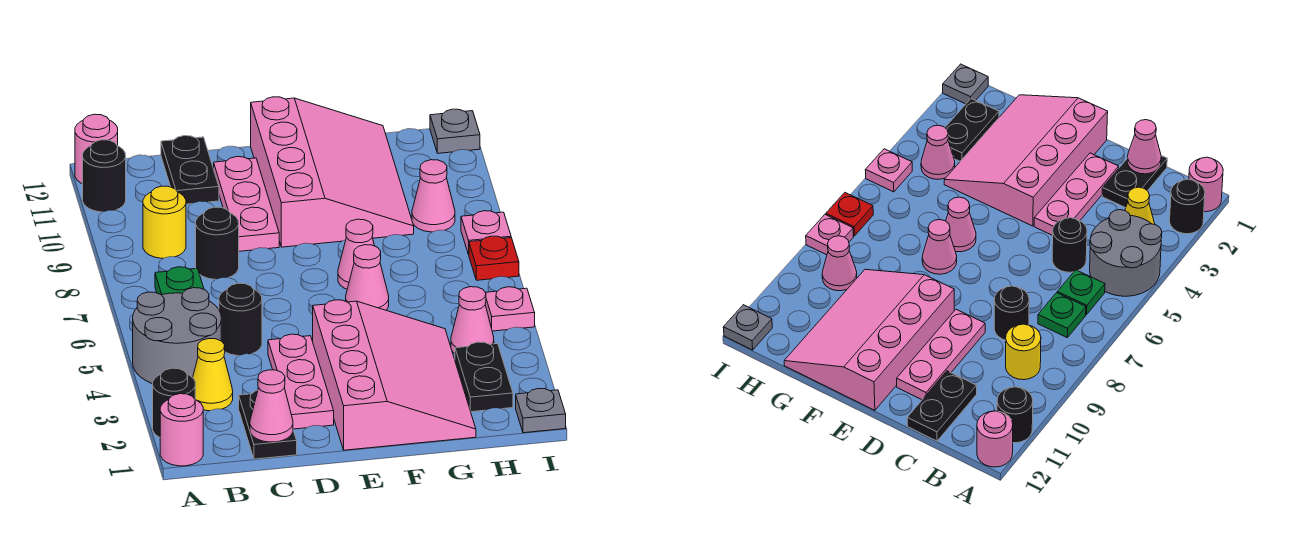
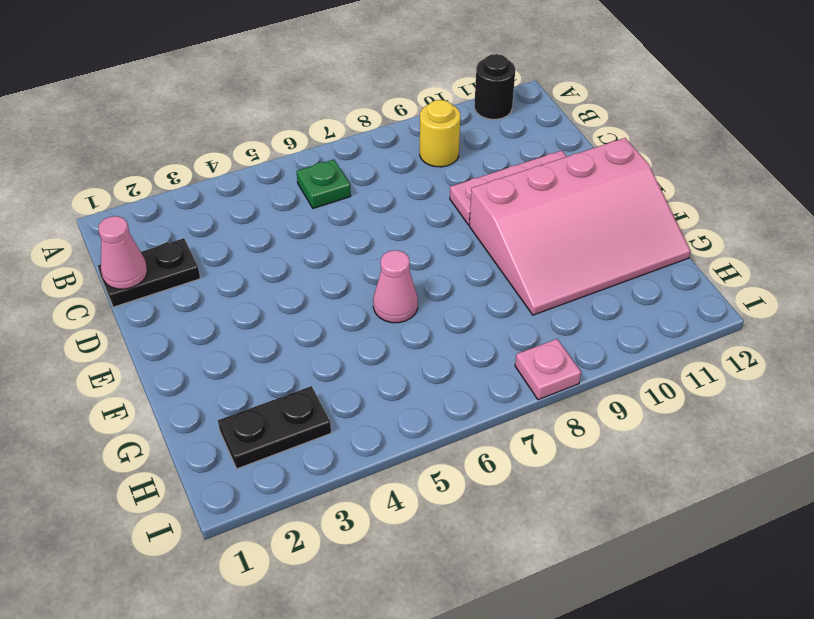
none -> pink round brick A1 level 1
none -> black round brick A2 level 1
none -> grey round brick A4:B5 level 1

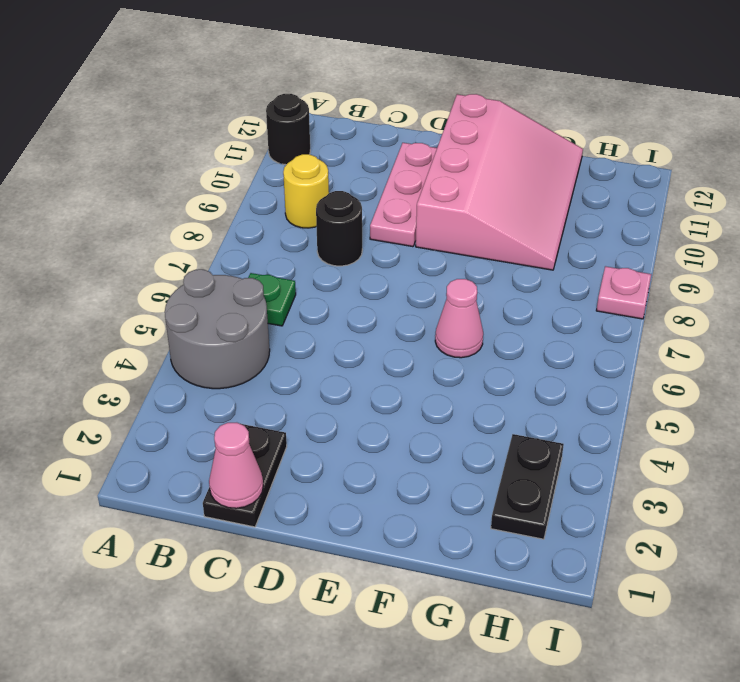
none -> pink round brick A1 level 1
none -> black round brick A2 level 1
none -> pink round brick A12 level 1

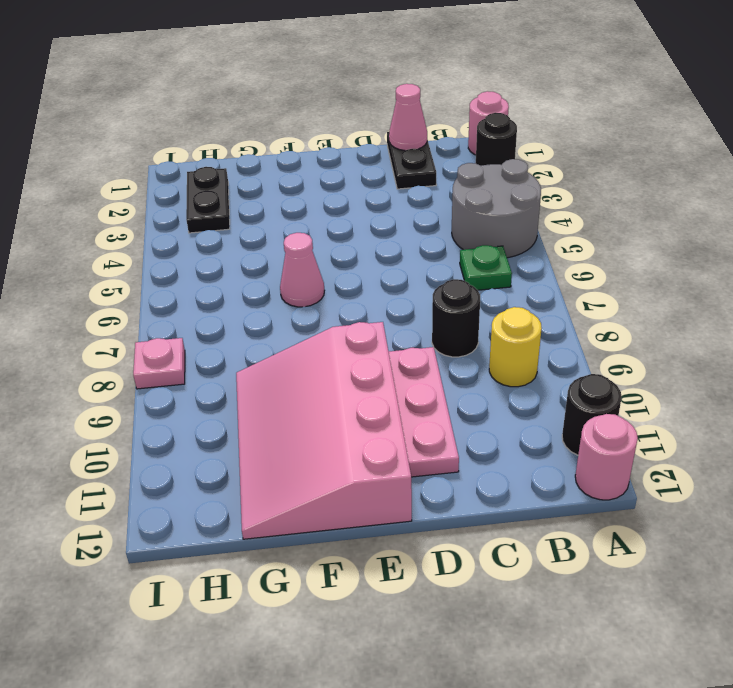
none -> yellow cone B3 level 1
none -> green plate B7 level 1
none -> black round brick C5 level 1

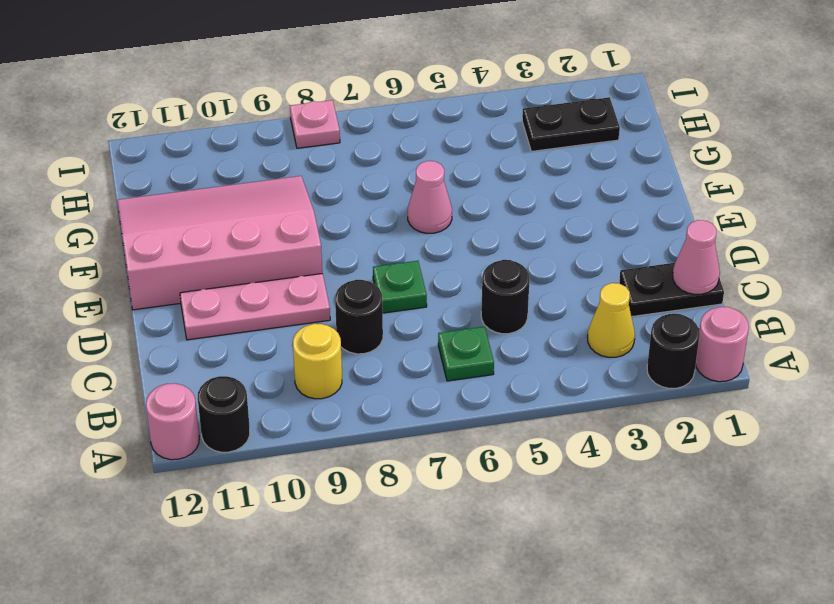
green plate D7 level 1 -> green plate B7 level 1
none -> grey round brick A4:B5 level 1
none -> black plate C11:C12 level 1
none -> pink plate D2:D4 level 1

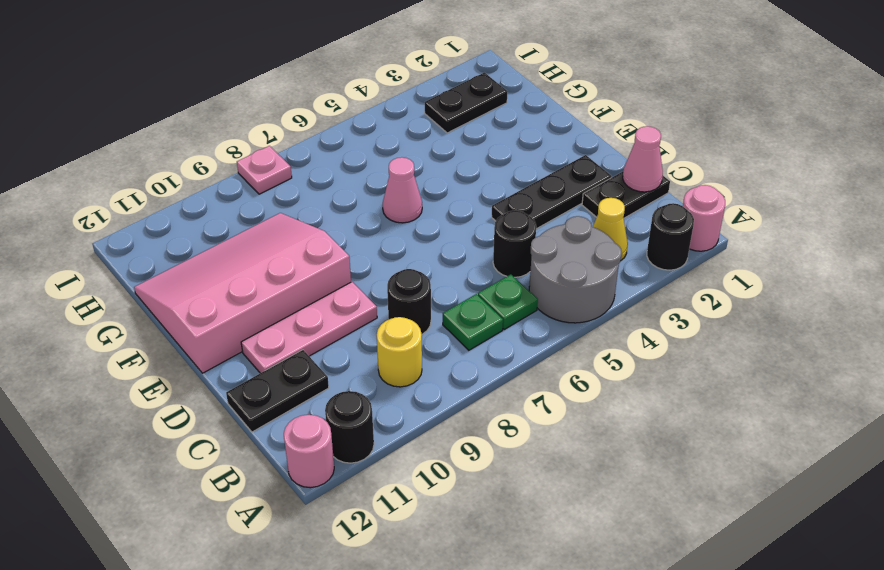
black plate D2:D4 level 1 -> pink plate D2:D4 level 1
none -> pink slope E1:G4 level 1 top E
none -> pink cone F7 level 1
none -> pink cone H4 level 1

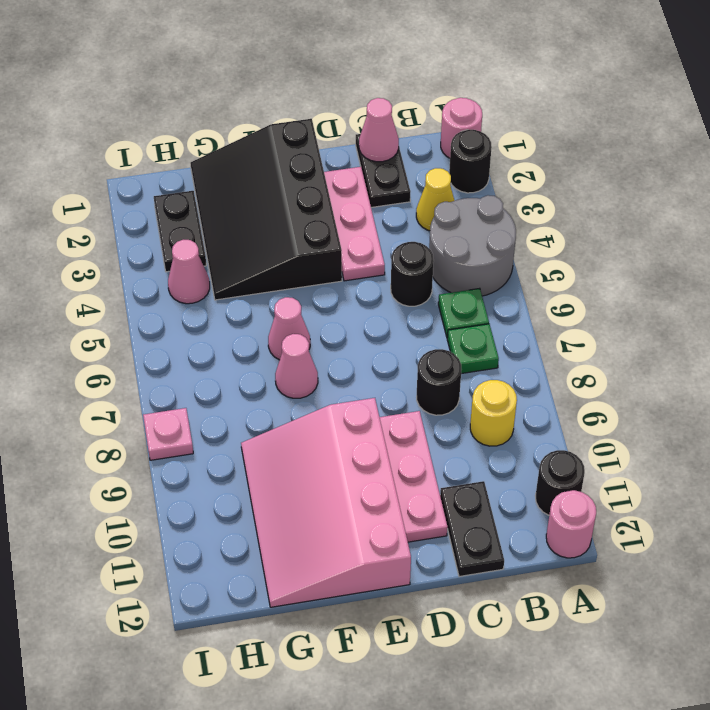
black slope E1:G4 level 1 top E -> pink slope E1:G4 level 1 top E
none -> pink cone H9 level 1
none -> grey plate I1 level 1
none -> pink plate I5 level 1

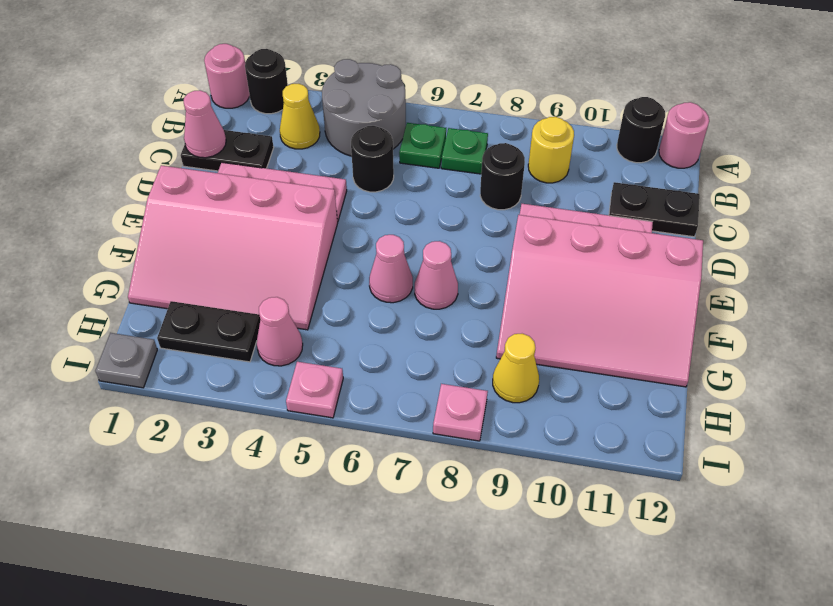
yellow cone H9 level 1 -> pink cone H9 level 1
none -> red plate I7 level 1
none -> grey plate I12 level 1

